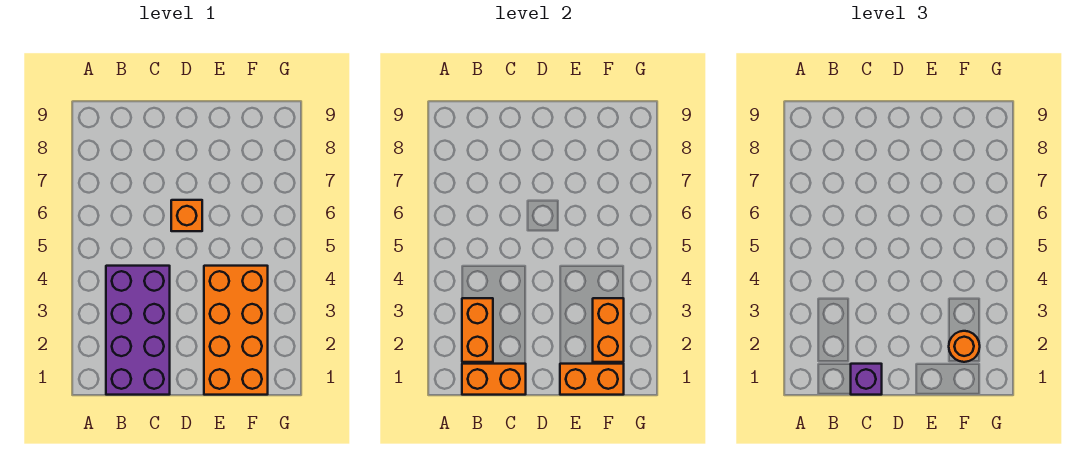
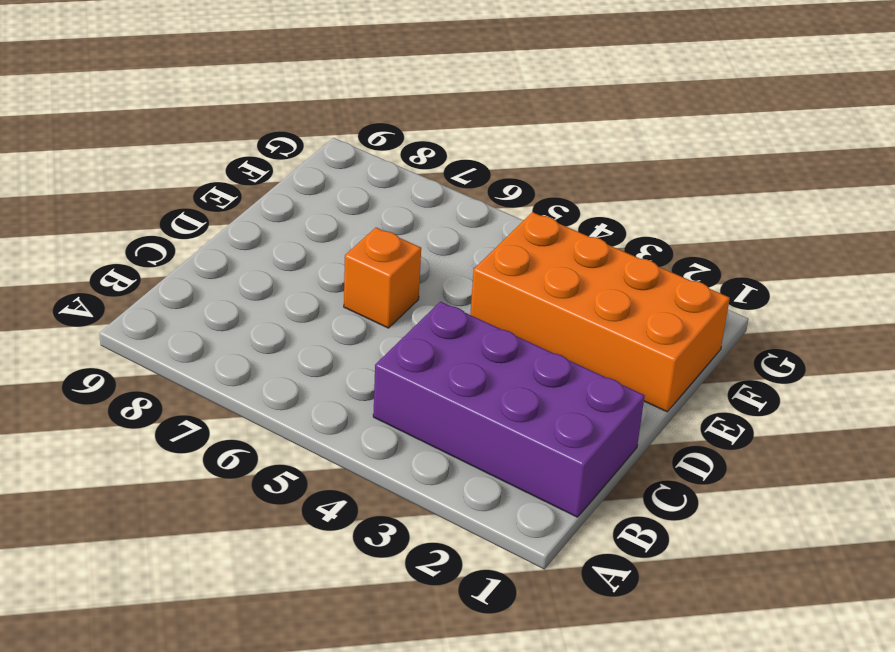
none -> orange brick B1:C1 level 2
none -> orange brick B2:B3 level 2

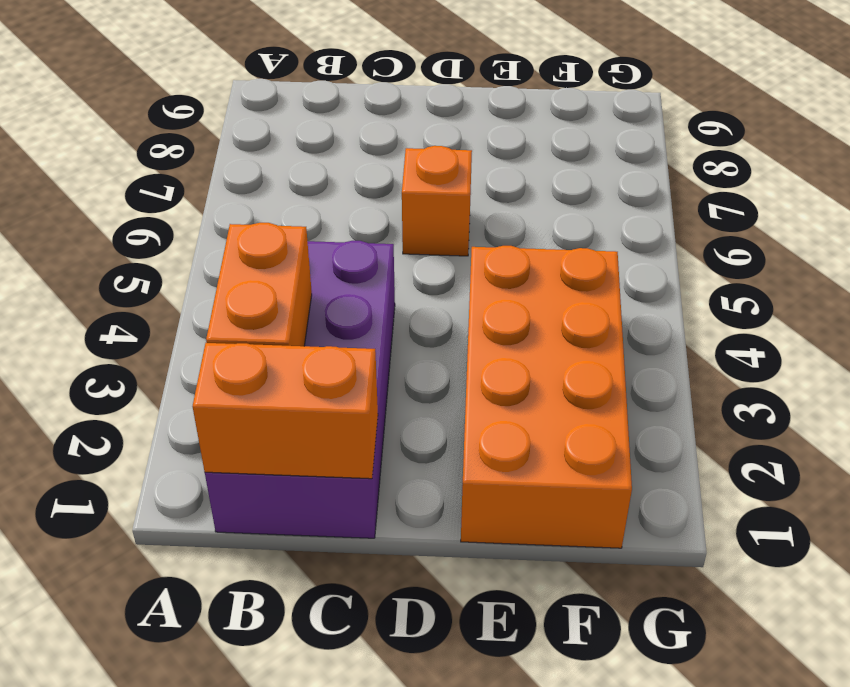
none -> orange brick E1:F1 level 2
none -> orange brick F2:F3 level 2

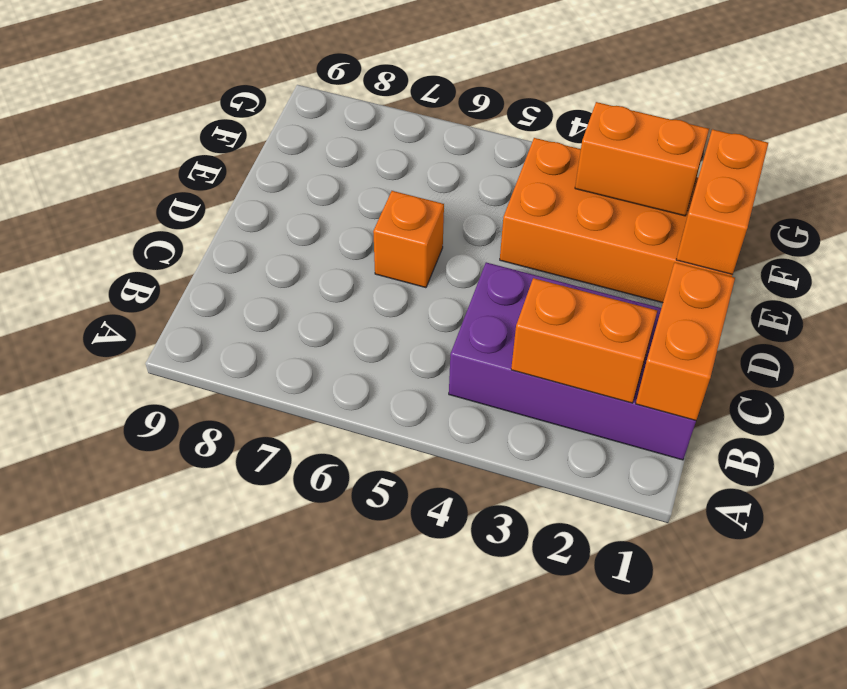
none -> purple brick C1 level 3
none -> orange round brick F2 level 3

